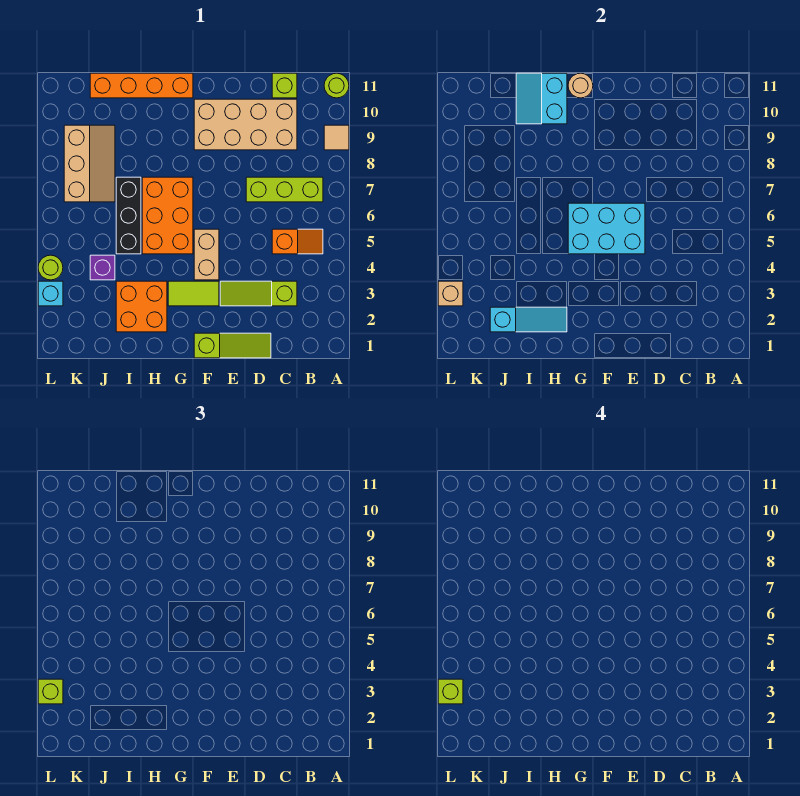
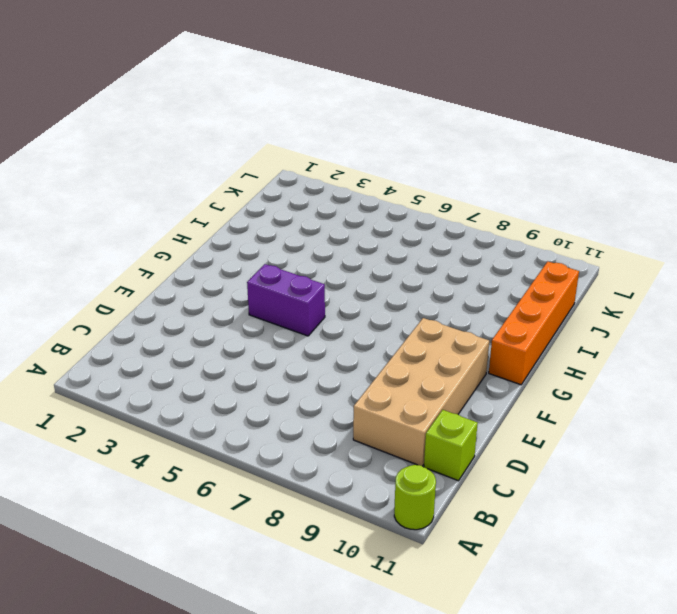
purple brick F4:F5 level 1 -> tan brick F4:F5 level 1
none -> tan tile A9 level 1
none -> orange slope B5:C5 level 1 top C
none -> lime brick B7:D7 level 1

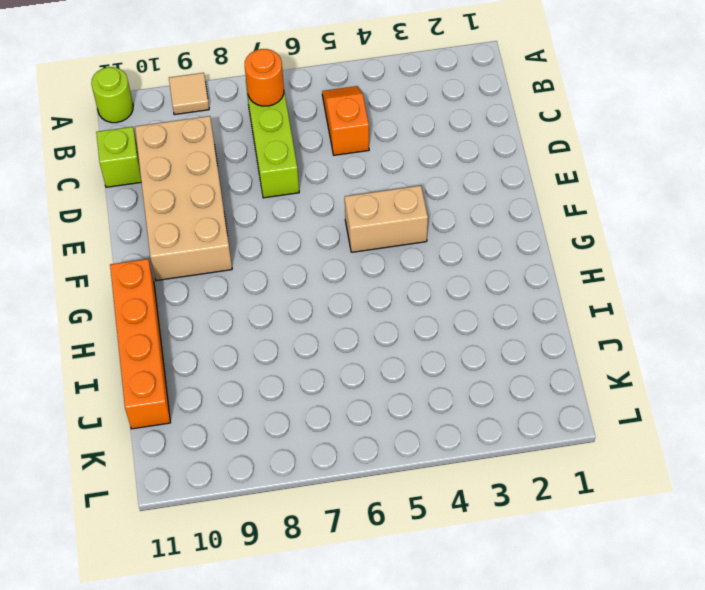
orange round brick B7 level 2 -> none
none -> lime slope C3:E3 level 1 top C
none -> lime slope D1:F1 level 1 top F
none -> lime tile F3:G3 level 1

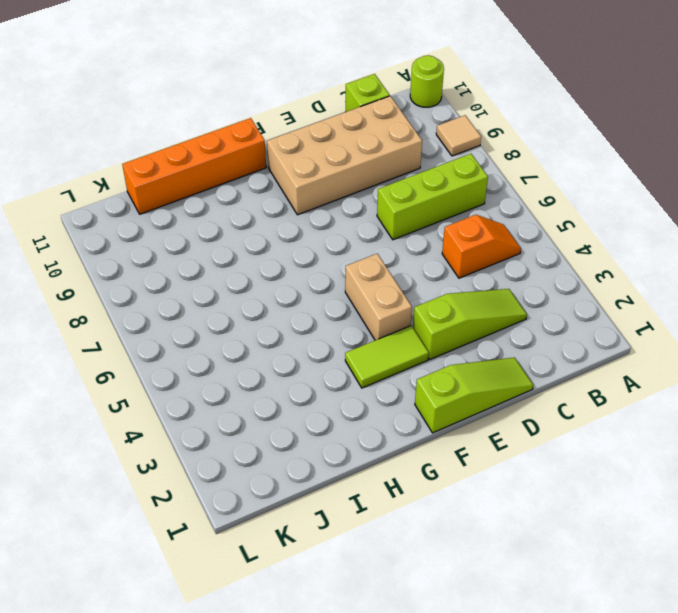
lime slope C3:E3 level 1 top E -> lime slope C3:E3 level 1 top C
none -> orange brick G5:H7 level 1
none -> orange brick H2:I3 level 1
none -> black brick I5:I7 level 1

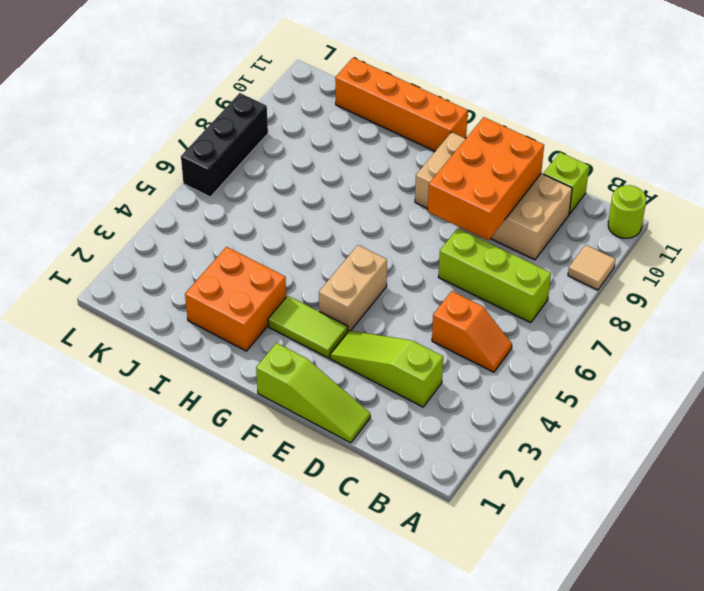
orange brick D8:E10 level 2 -> orange brick G5:H7 level 1
black brick L6:L8 level 1 -> black brick I5:I7 level 1
none -> purple brick J4 level 1
none -> tan slope J7:K9 level 1 top K
none -> cyan brick L3 level 1

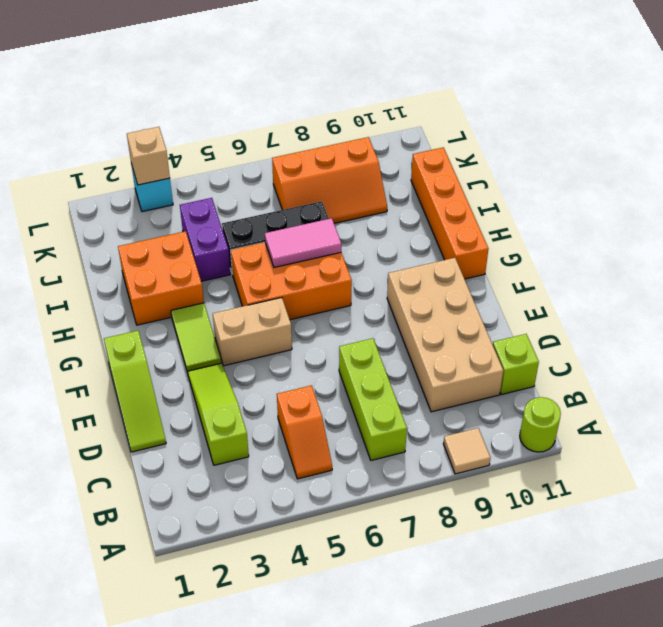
pink tile H6:H7 level 2 -> none
purple brick I4:J4 level 1 -> purple brick J4 level 1
orange slope J7:K9 level 1 top K -> tan slope J7:K9 level 1 top K
none -> lime round brick L4 level 1
none -> cyan brick E5:G6 level 2
none -> tan round brick G11 level 2

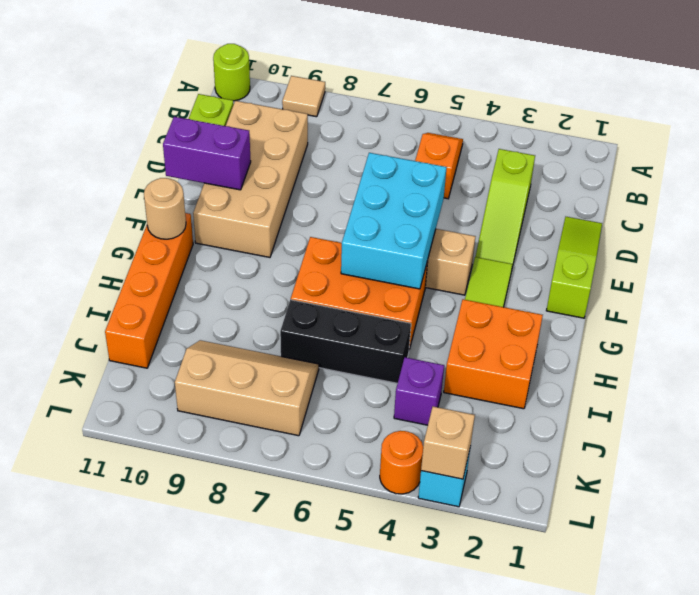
purple brick E10:E11 level 2 -> none
orange round brick L4 level 1 -> lime round brick L4 level 1
none -> lime brick B7:D7 level 1
none -> cyan slope H2:J2 level 2 top J
none -> cyan slope H10:I11 level 2 top H

